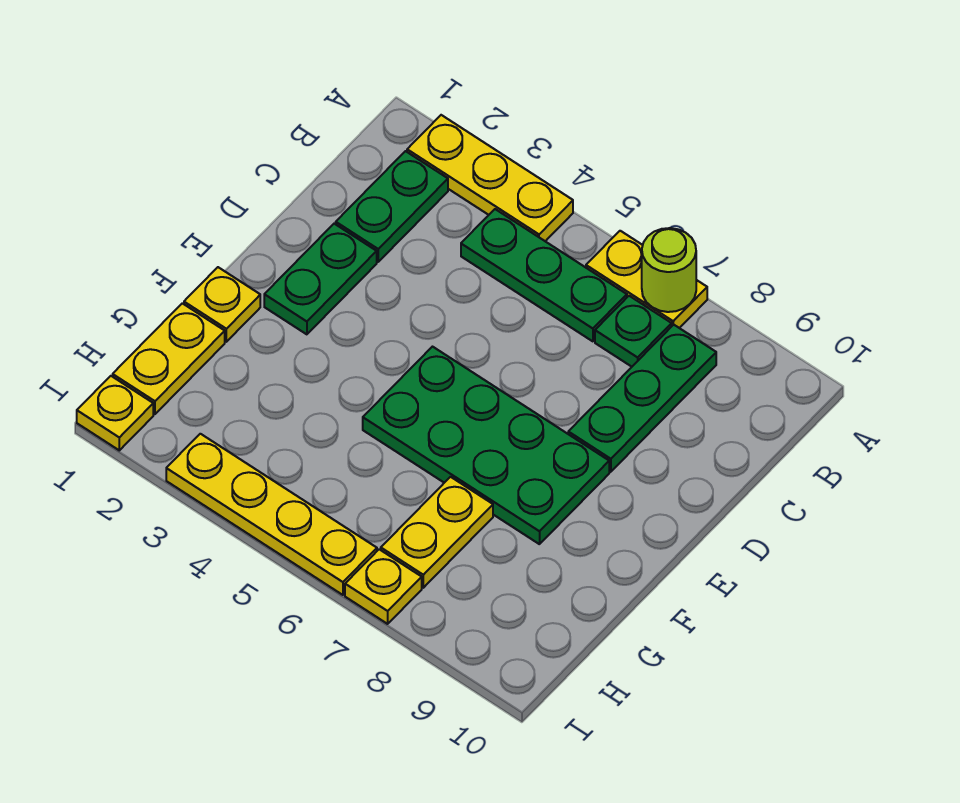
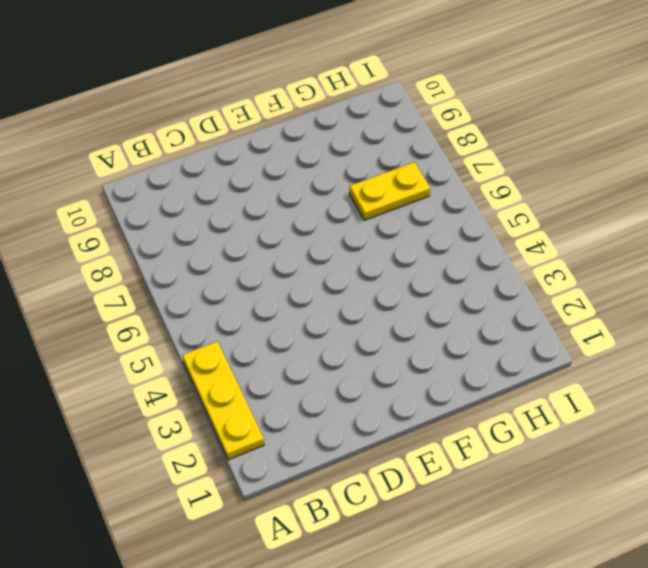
none -> yellow plate A6:A7 level 1
none -> green plate B2:C2 level 1
none -> green plate B4:B6 level 1

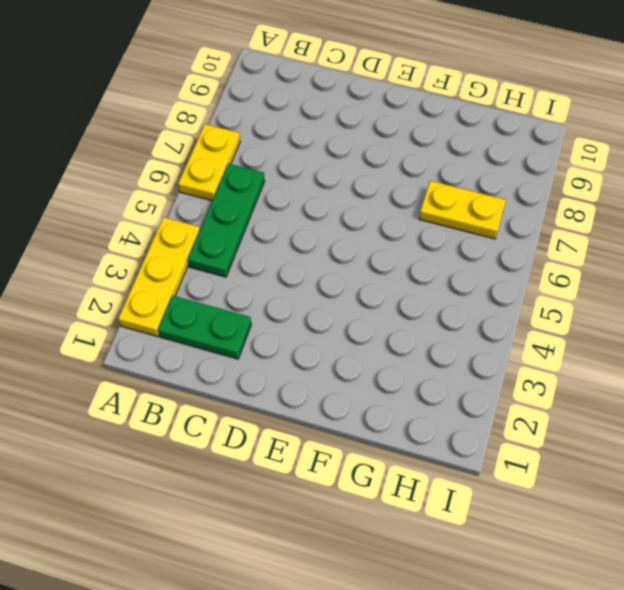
none -> green plate B7 level 1
none -> green plate B8:D8 level 1
none -> green plate D2:E2 level 1

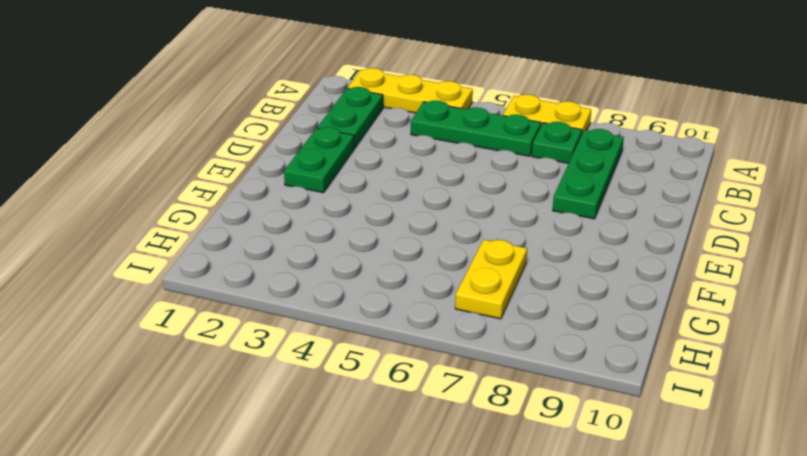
none -> green plate E5:F8 level 1
none -> yellow plate F1 level 1
none -> yellow plate G1:H1 level 1

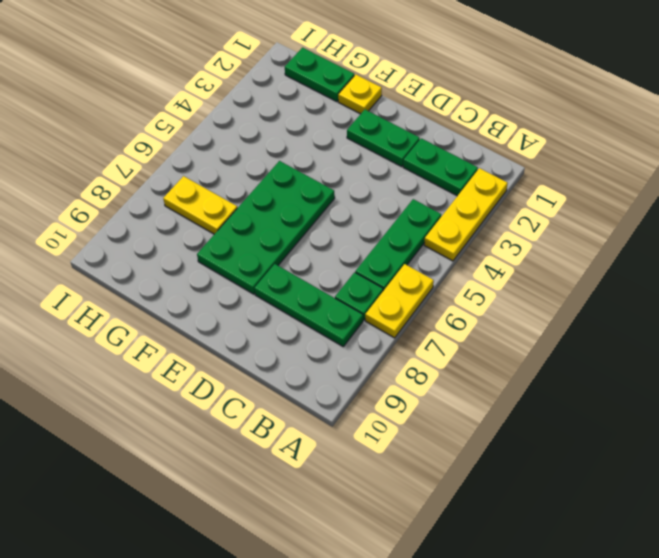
green plate G1:H1 level 1 -> yellow plate G1:H1 level 1
none -> yellow plate I1 level 1
none -> yellow plate I3:I6 level 1
none -> yellow plate I7 level 1

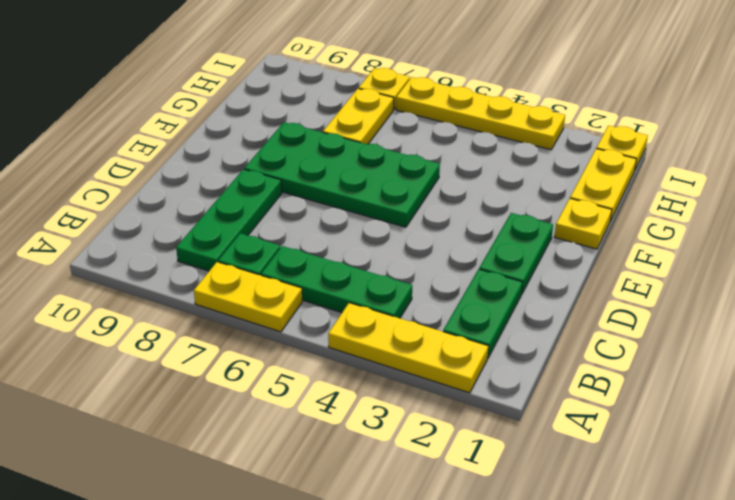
none -> lime round brick A7 level 2

